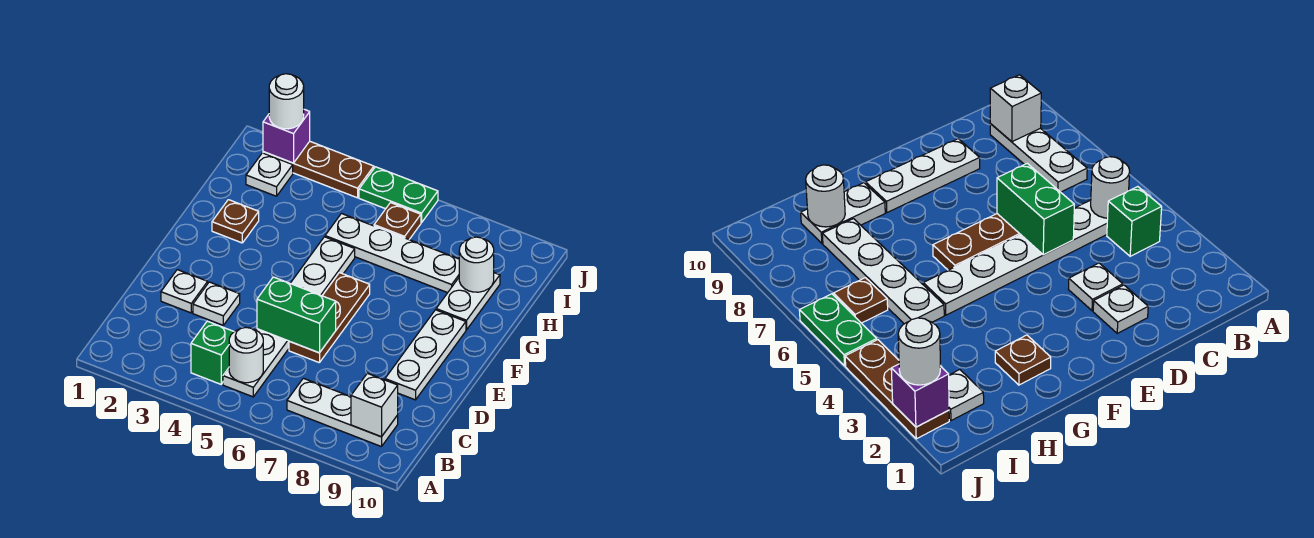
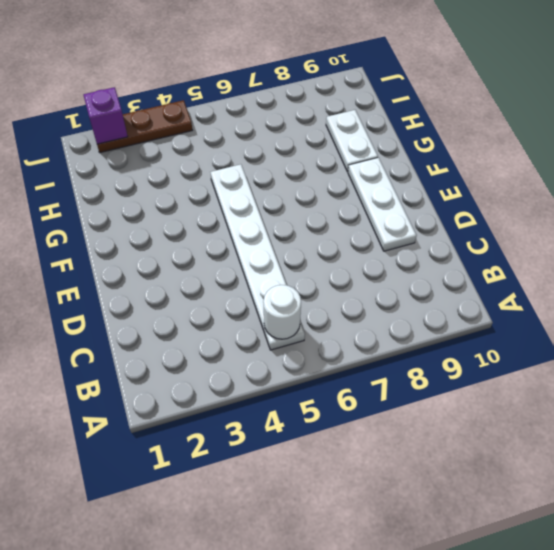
none -> green brick B4 level 1
none -> white plate B7:B9 level 1
none -> white plate D2 level 1

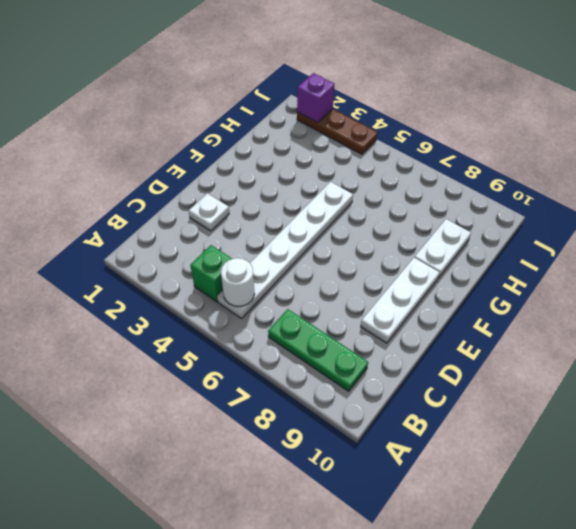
green plate B7:B9 level 1 -> white plate B7:B9 level 1
none -> white plate D3 level 1
none -> brown plate D6:F6 level 1
none -> brown plate G2 level 1

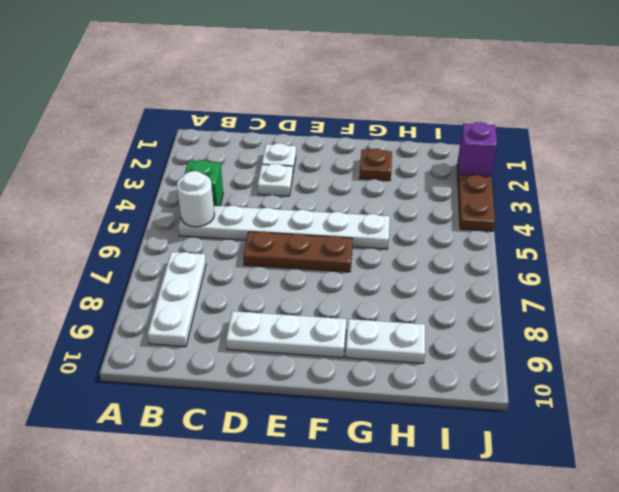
none -> white plate H5:H8 level 1
none -> white plate I2 level 1
none -> brown plate I6 level 1

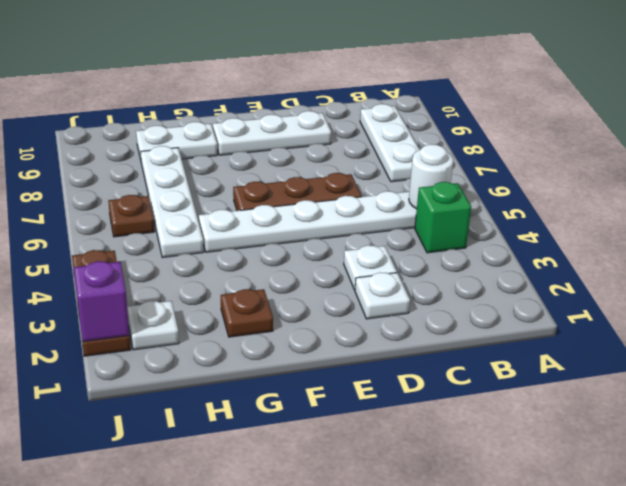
none -> green plate J5:J6 level 1
none -> white brick B9 level 2
none -> green brick D5:D6 level 2

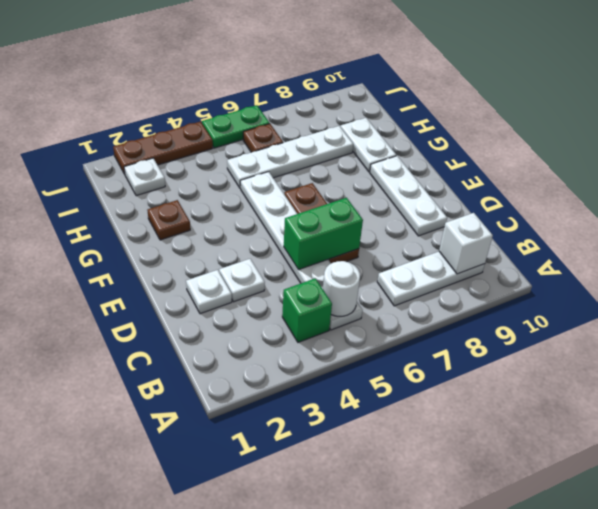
none -> white round brick H9 level 2
none -> purple brick J2 level 2
none -> white round brick J2 level 3

